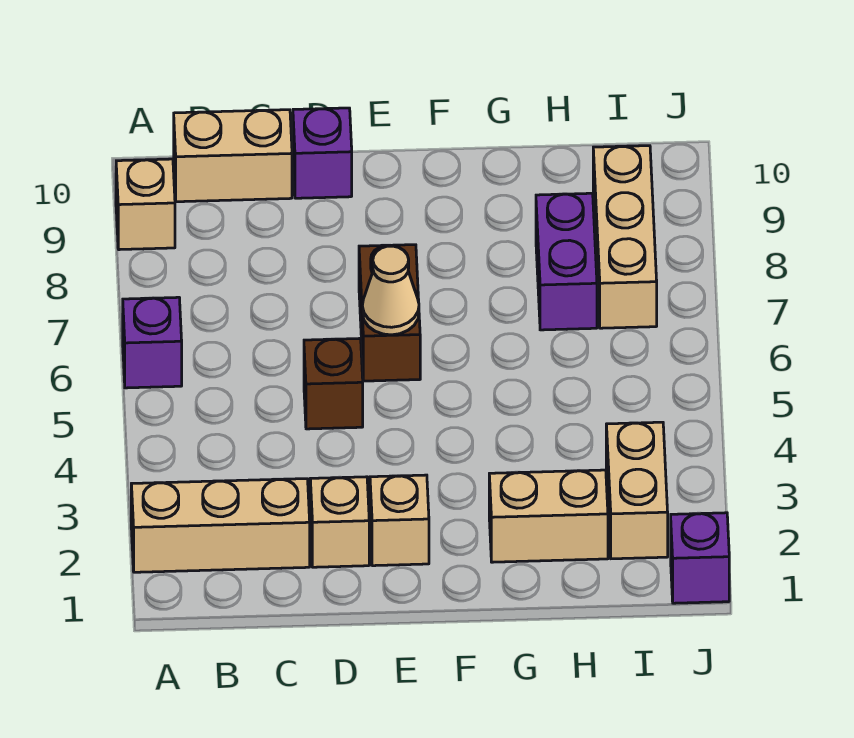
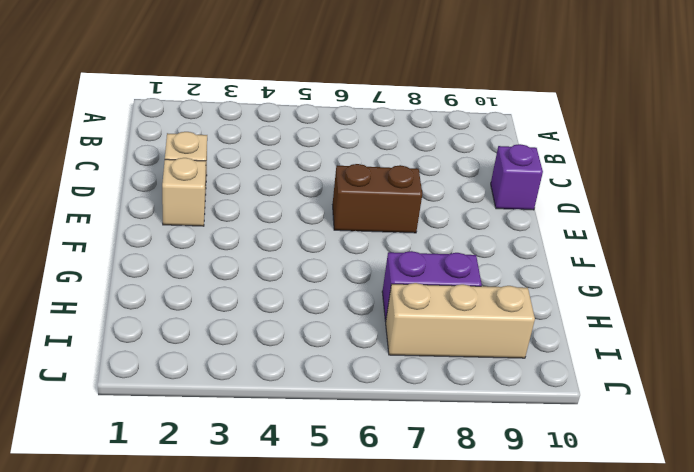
none -> tan brick A2:C2 level 1
none -> purple brick A6 level 1
none -> tan brick A9 level 1

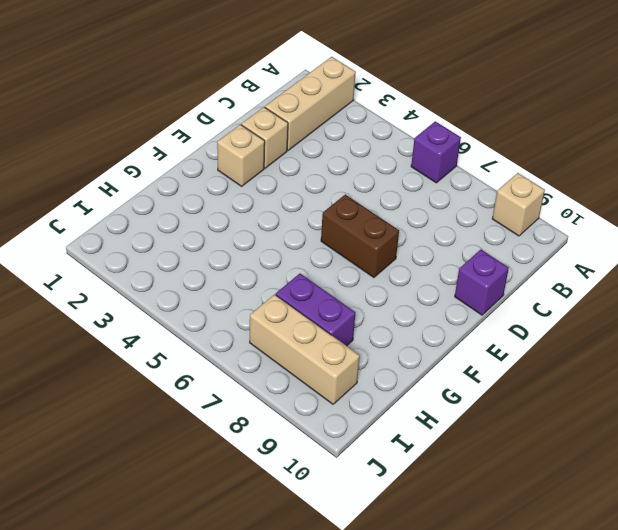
none -> tan brick B10:C10 level 1
none -> brown brick D5 level 1
none -> tan brick G2:H2 level 1

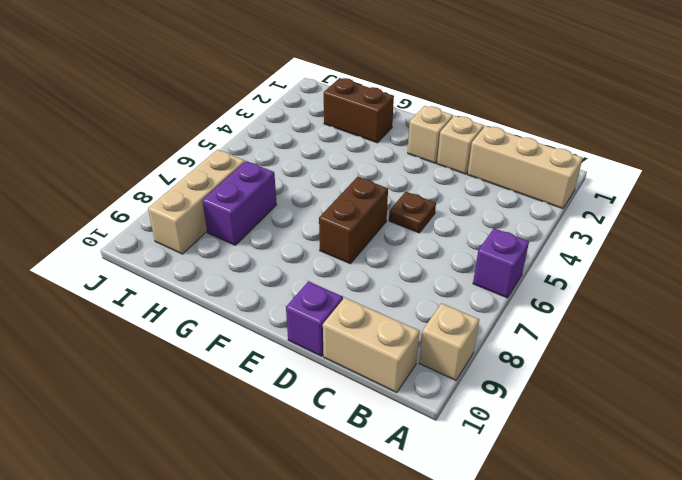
brown plate D5 level 1 -> brown brick D5 level 1
brown brick G2:H2 level 1 -> tan brick G2:H2 level 1
none -> tan brick I2:I3 level 1
none -> purple brick J1 level 1
none -> tan cone E6 level 2

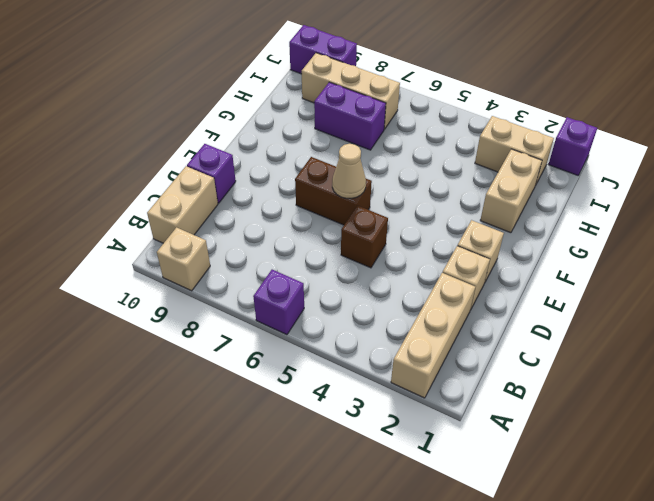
purple brick J9:J10 level 1 -> none

